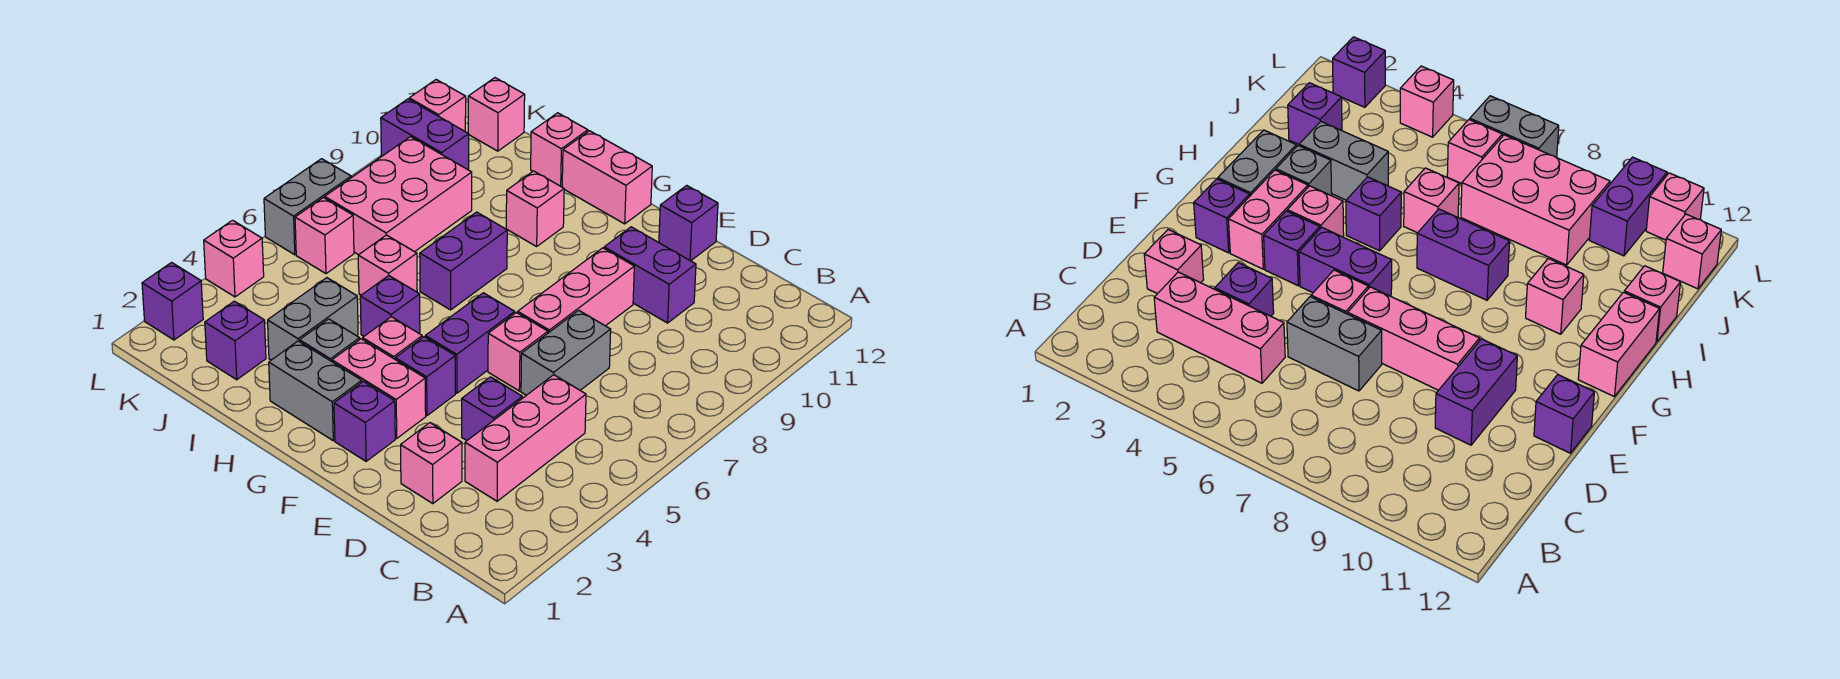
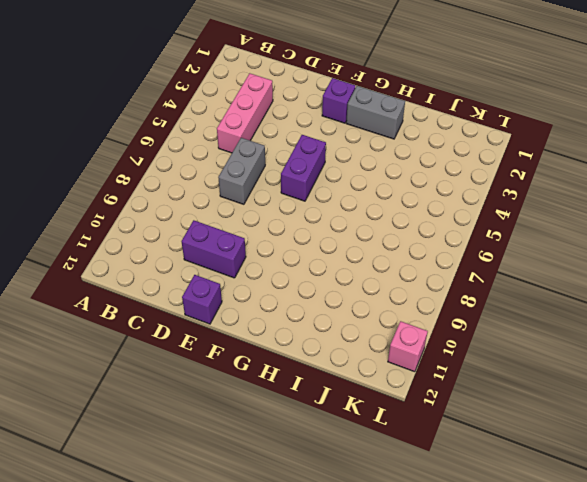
none -> pink brick D2 level 1
none -> purple brick D4 level 1
none -> pink brick E6 level 1
none -> pink brick E7:E9 level 1

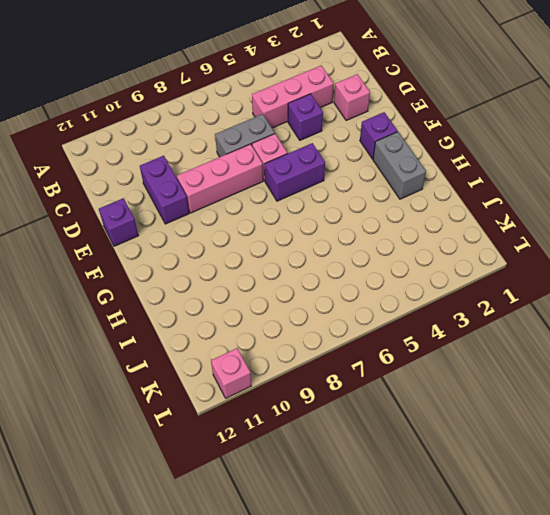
none -> pink brick F3:G3 level 1
none -> purple brick F4 level 1
none -> pink brick G4 level 1
none -> pink brick G12:H12 level 1

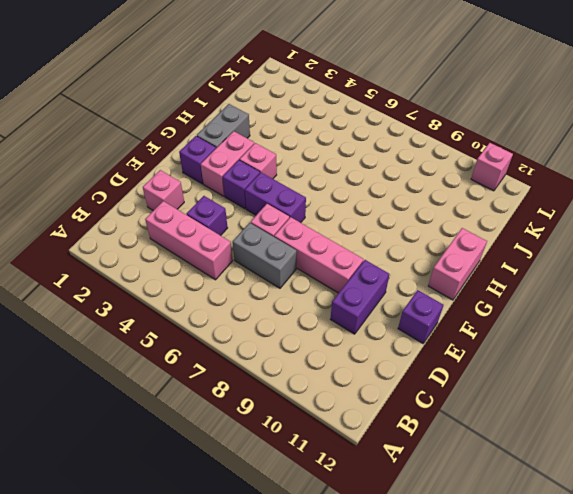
none -> grey brick H3 level 1
none -> purple brick H5 level 1
none -> purple brick H7:H8 level 1
none -> pink brick H10 level 1

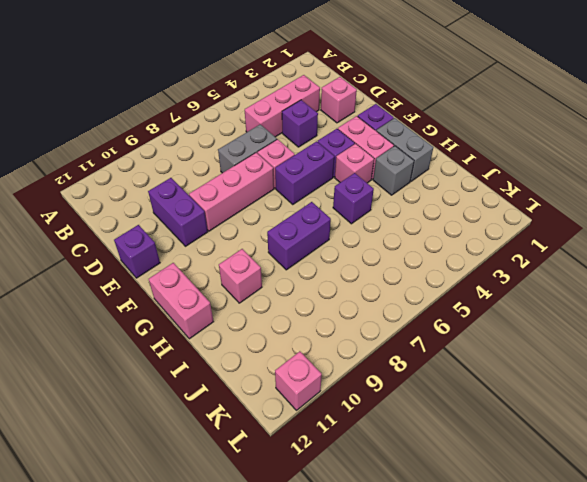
none -> grey brick I3:I4 level 1
none -> pink brick I6 level 1
none -> pink brick I12 level 1
none -> purple brick J2 level 1

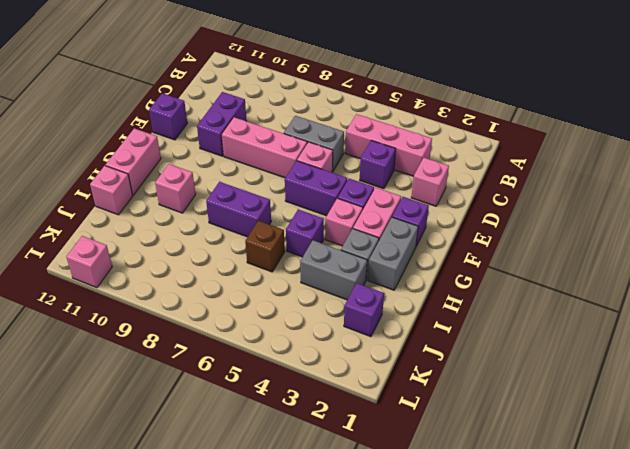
brown brick I6 level 1 -> pink brick I6 level 1
none -> pink brick J7:K9 level 1
none -> pink brick K6 level 1
none -> purple brick K10:L10 level 1
none -> pink brick K12 level 1

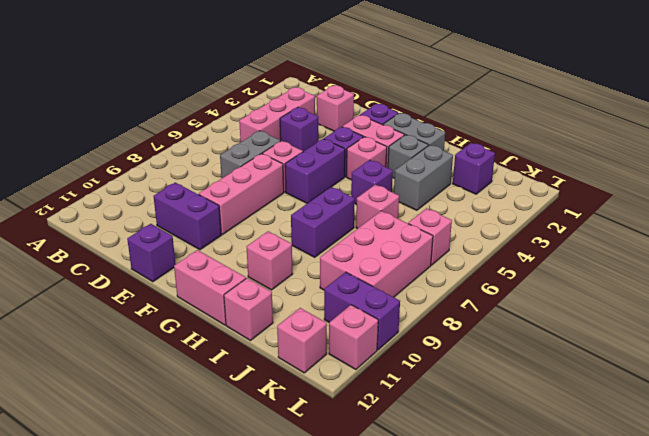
none -> purple brick L2 level 1
none -> pink brick L4 level 1
none -> grey brick L6:L7 level 1

